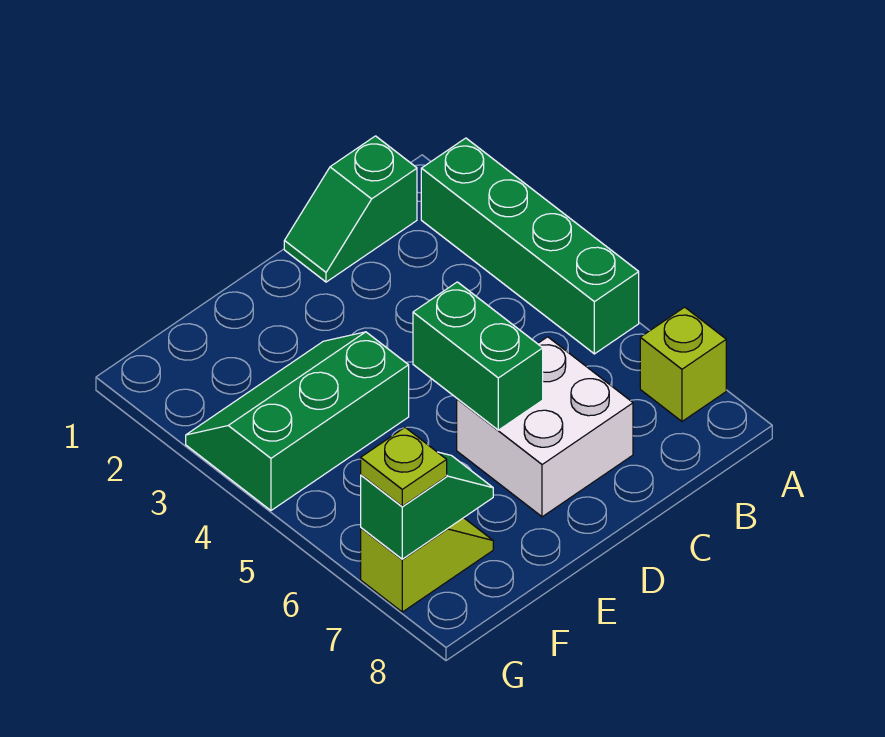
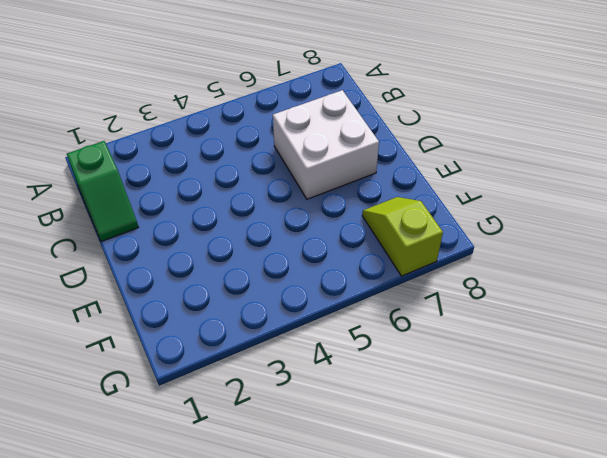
none -> green brick A2:A5 level 1
none -> lime brick A7 level 1

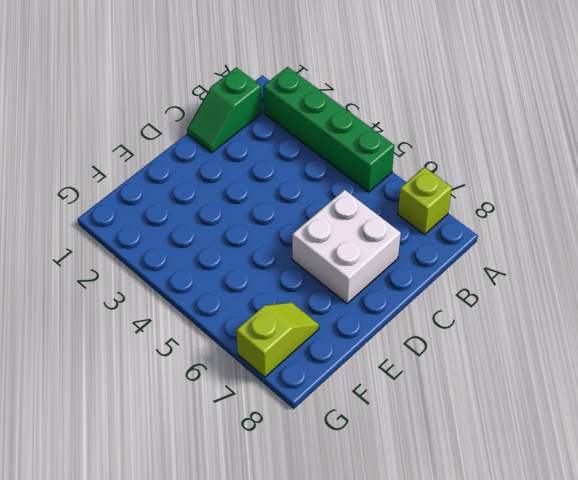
none -> green slope E3:G4 level 1 top 4
none -> green brick D5:D6 level 2

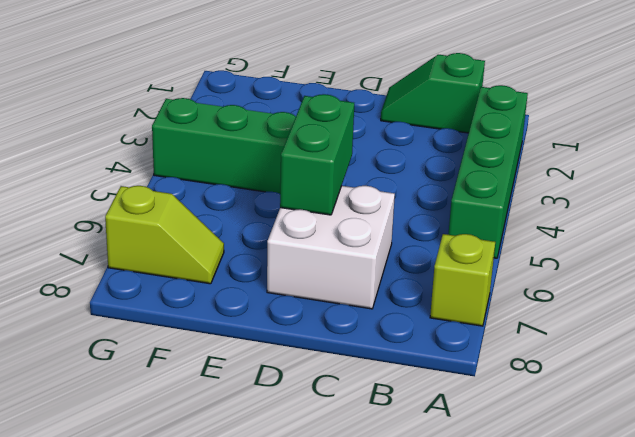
none -> green slope F7:G7 level 2 top G
none -> lime plate G7 level 3

